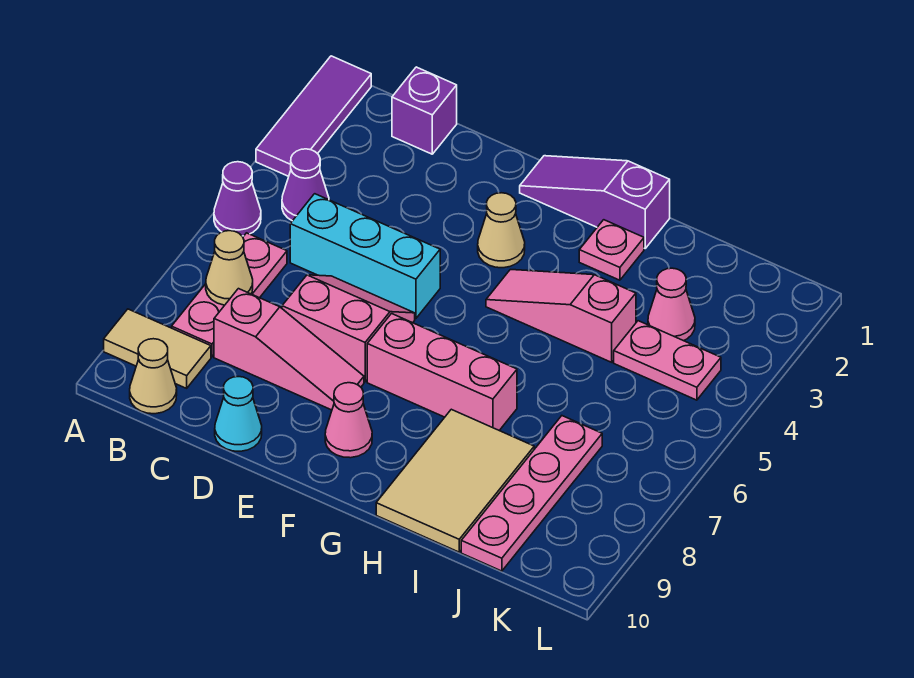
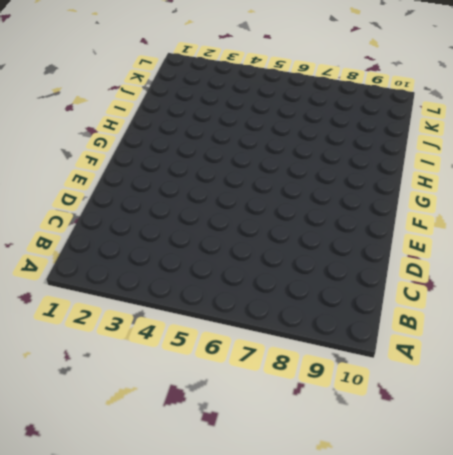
none -> purple tile A1:A3 level 1
none -> purple cone A5 level 1
none -> tan tile A9:B9 level 1

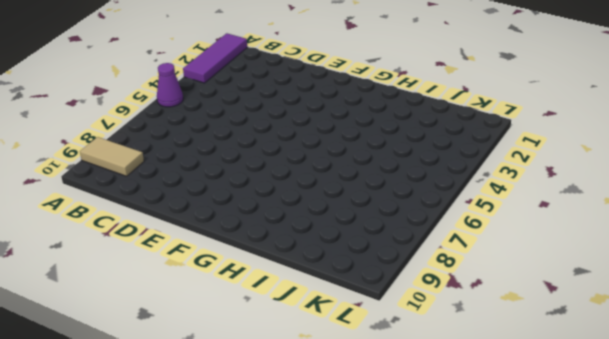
none -> purple cone B4 level 1
none -> pink plate B6:B8 level 1
none -> tan cone B10 level 1

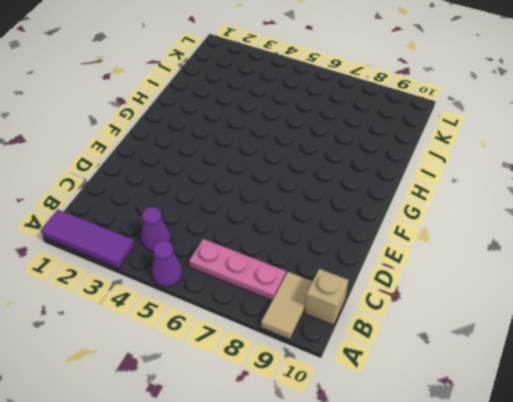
tan brick B10 level 1 -> tan cone B10 level 1
none -> purple brick C1 level 1
none -> cyan brick C5:E5 level 1
none -> pink slope C8:E8 level 1 top C

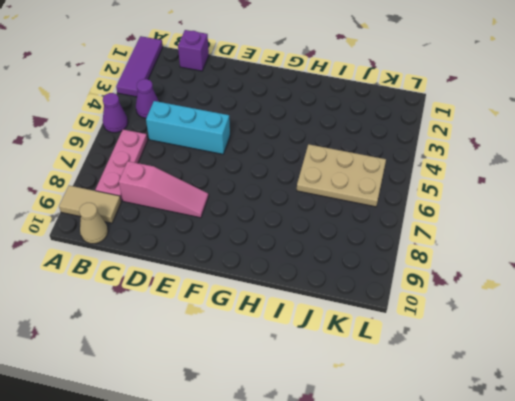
tan plate I5:K6 level 1 -> none
none -> pink slope D6:E7 level 1 top 7
none -> cyan cone D10 level 1
none -> purple slope F1:H1 level 1 top H

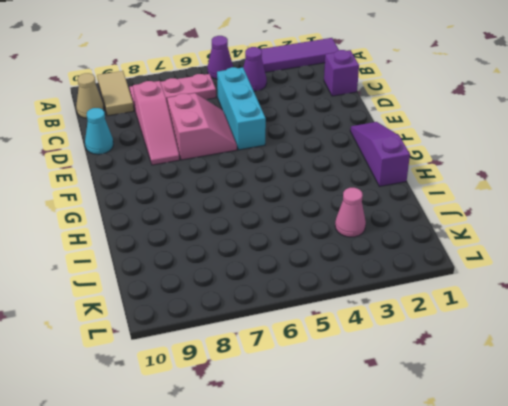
none -> tan cone F3 level 1
none -> pink brick F7:H7 level 1
none -> pink cone F9 level 1

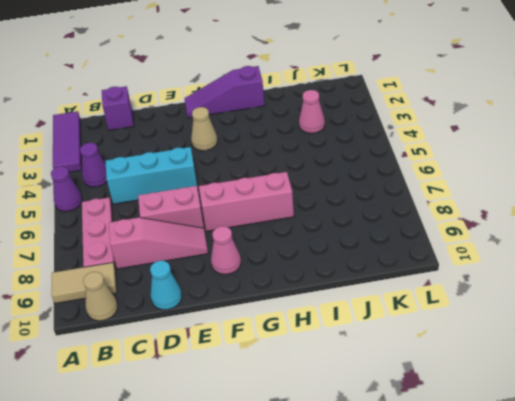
none -> pink slope G4:I4 level 1 top I
none -> pink plate H2 level 1
none -> tan tile H8:I10 level 1

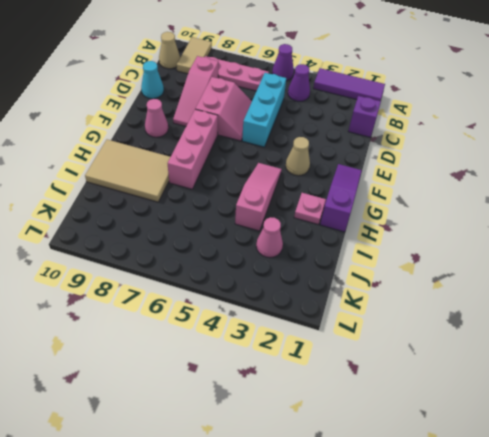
none -> pink plate J4:K4 level 1
none -> pink plate J7:J10 level 1
none -> tan cone B7 level 2

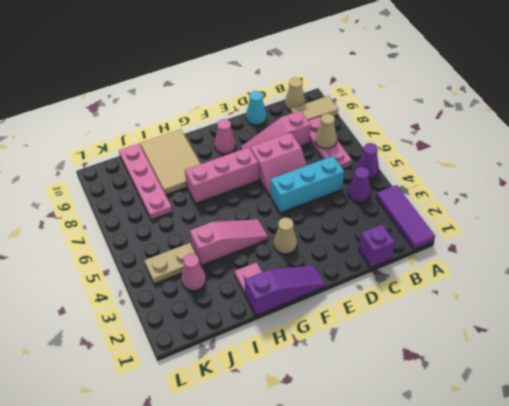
tan plate J4:K4 level 1 -> pink plate J4:K4 level 1

